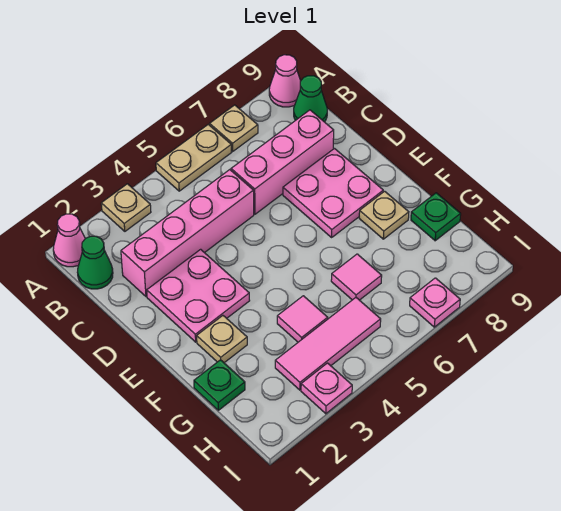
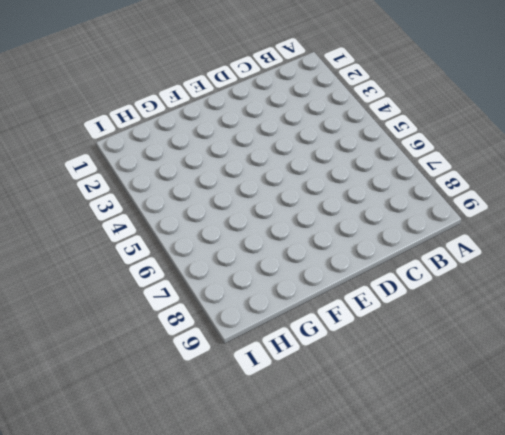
none -> pink cone A1 level 1
none -> tan plate A3 level 1
none -> tan plate A5:A6 level 1

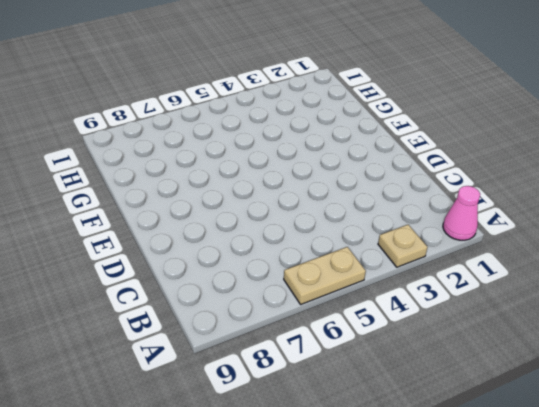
none -> tan plate A7 level 1
none -> pink cone A9 level 1
none -> green cone B1 level 1

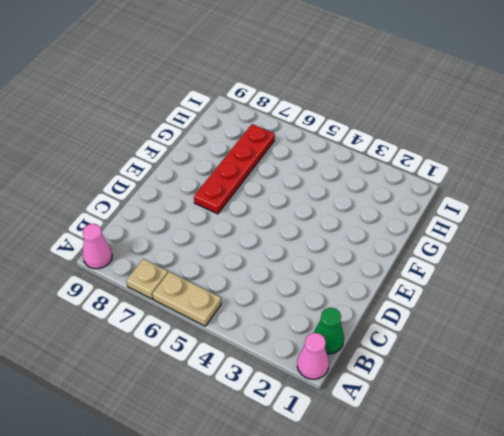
red plate E7:H7 level 1 -> pink plate D7:E8 level 1
none -> tan plate A3 level 1
none -> green cone B9 level 1
none -> pink brick C2:C5 level 1

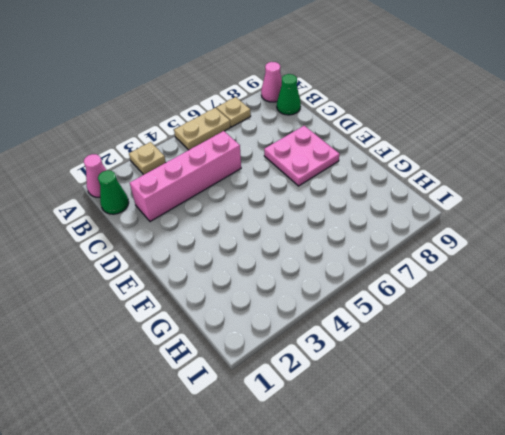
none -> pink brick C6:C8 level 1
none -> pink plate D2:E3 level 1
none -> tan plate F2 level 1

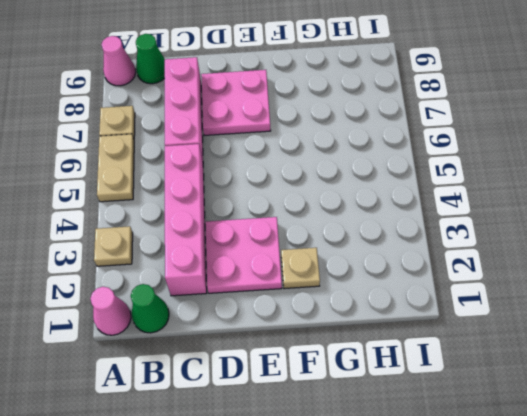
none -> tan plate F8 level 1
none -> green plate G1 level 1
none -> pink tile G4 level 1

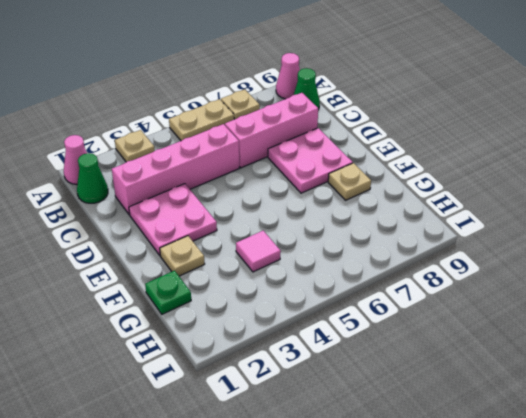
none -> pink tile G6 level 1
none -> green plate G9 level 1
none -> pink tile H3:H5 level 1

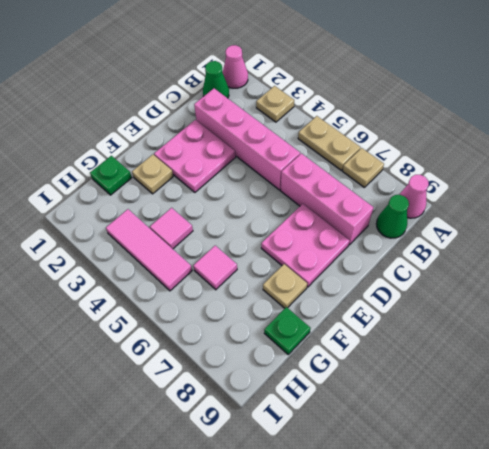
none -> pink plate I3 level 1
none -> pink plate I7 level 1

